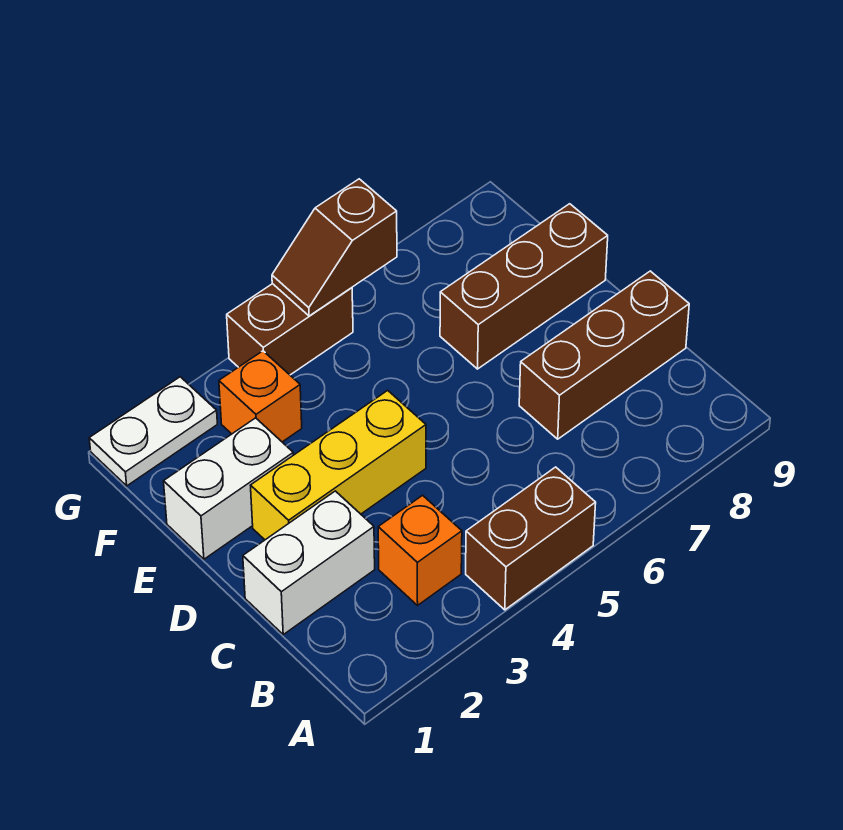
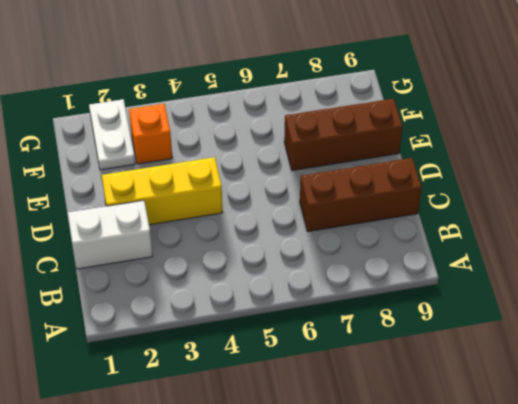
white plate F2:G2 level 1 -> white plate G1:G2 level 1
none -> brown brick A4:A5 level 1
none -> orange brick B3 level 1

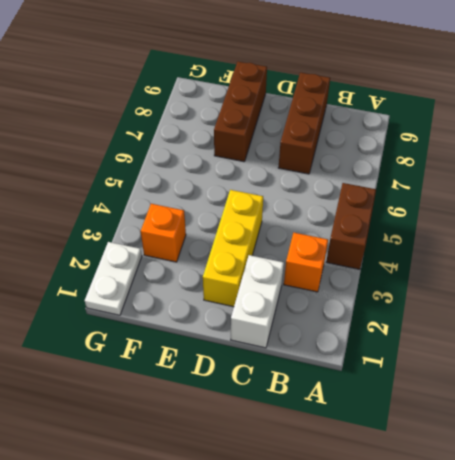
none -> white brick E1:E2 level 1
none -> brown brick G4:G5 level 1

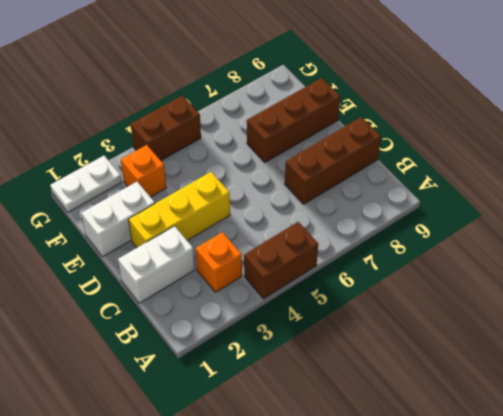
none -> brown slope G5:G6 level 2 top 6

